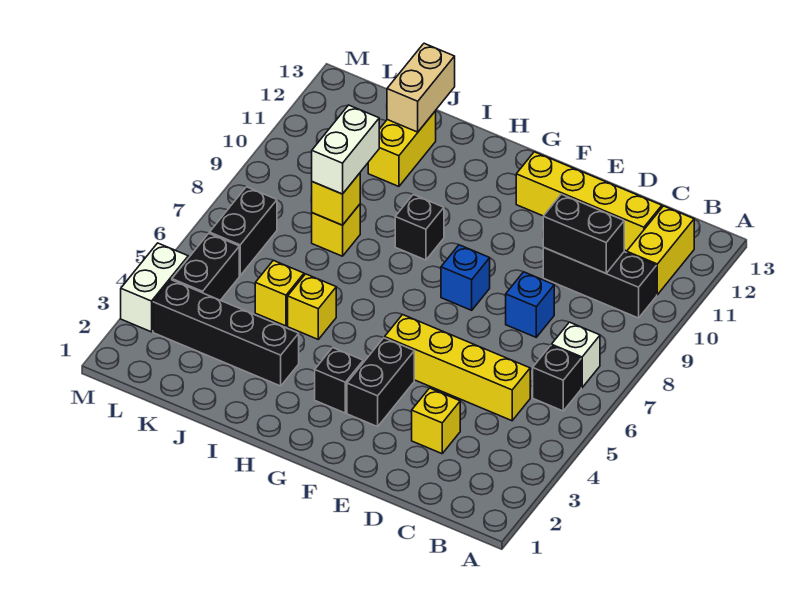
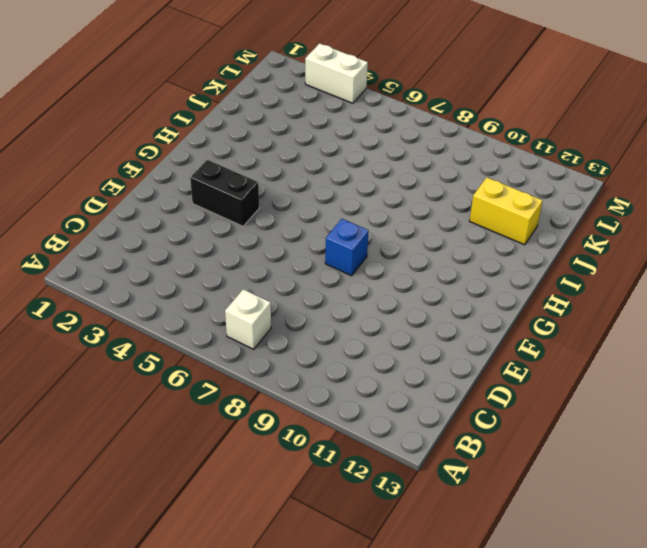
none -> black brick B6 level 1
none -> black brick B10:D10 level 1
none -> yellow brick B11:B12 level 1

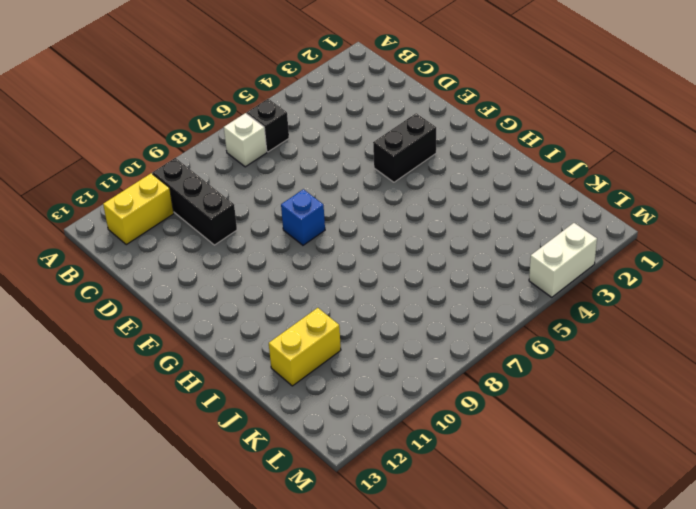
none -> yellow brick C5:F5 level 1
none -> yellow brick C12:F12 level 1
none -> yellow brick D3 level 1

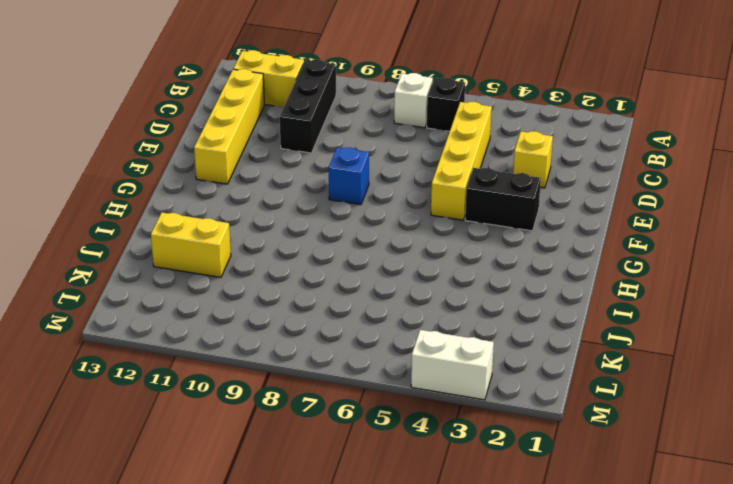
none -> blue brick D8 level 1
none -> black brick G3 level 1
none -> black brick H9 level 1

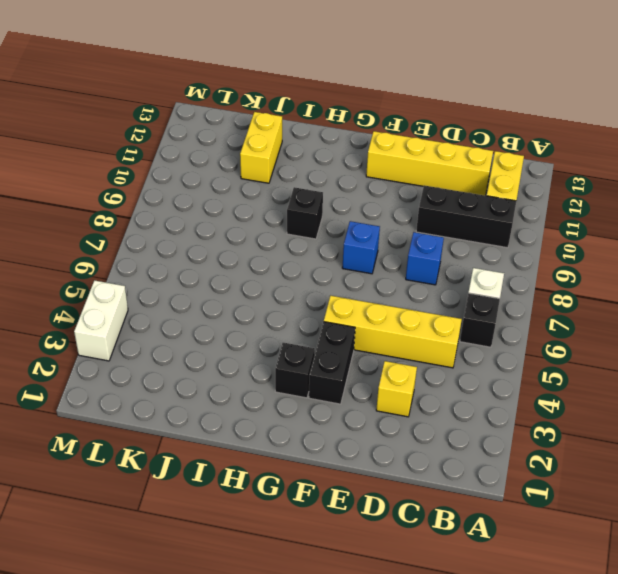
none -> black brick I3:L3 level 1
none -> yellow brick I5 level 1
none -> yellow brick J5 level 1

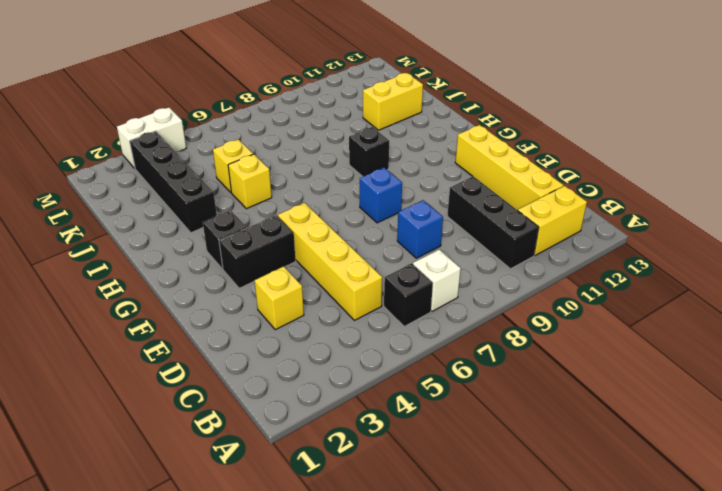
none -> yellow brick J8 level 1
none -> black brick L4:L5 level 1
none -> black brick L6:L7 level 1

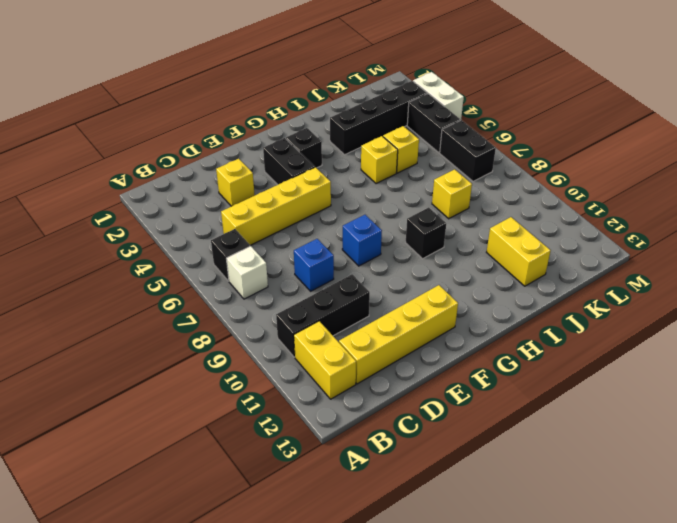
none -> black brick C10:D10 level 2
none -> yellow brick J8 level 2
none -> tan brick J12:J13 level 2

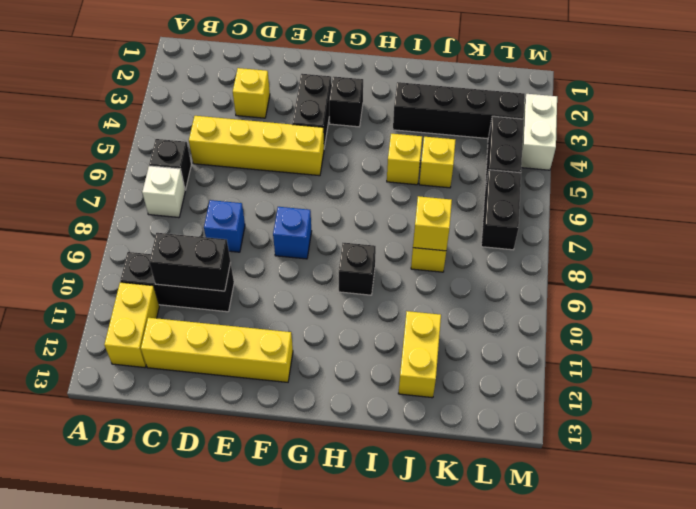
none -> tan brick J12:J13 level 2
none -> white brick J8:J9 level 3

